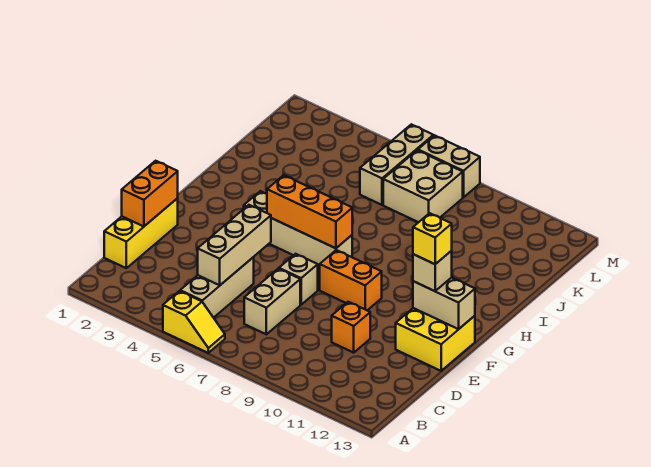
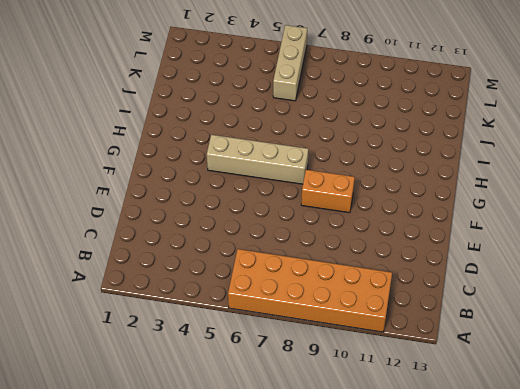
orange brick A6:B11 level 1 -> yellow slope A5:A6 level 1 top 5
none -> tan brick B5:D5 level 1
none -> yellow brick C1:E1 level 1
none -> tan brick C7:D7 level 1

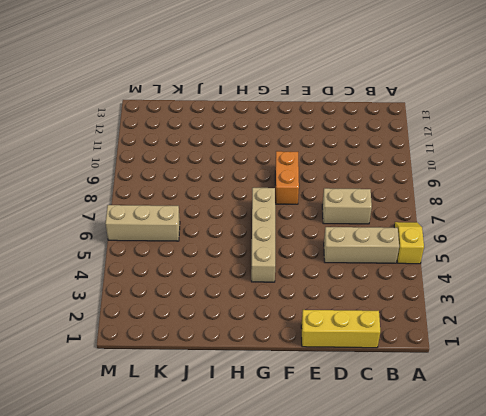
none -> orange brick D10 level 1
none -> tan brick E7 level 1
none -> yellow brick E12:F13 level 1

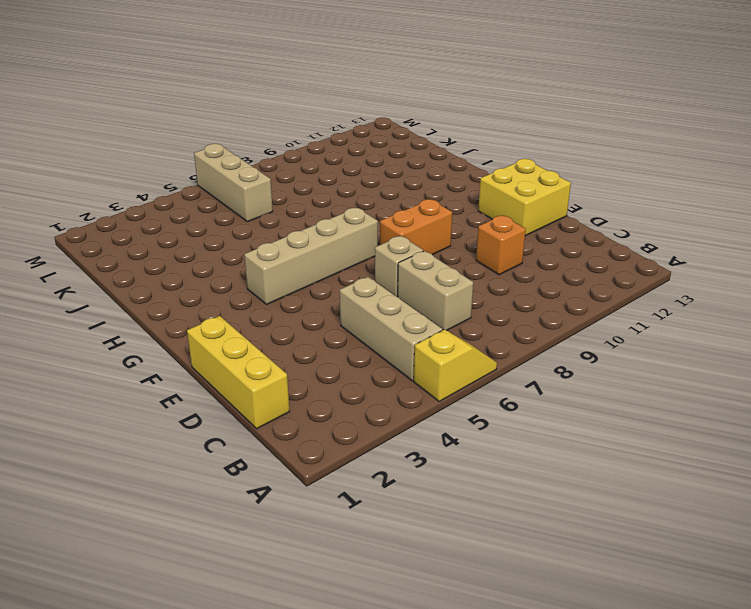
none -> tan brick K7:L8 level 1
none -> tan brick M7:M8 level 1
none -> tan brick C5:E5 level 2

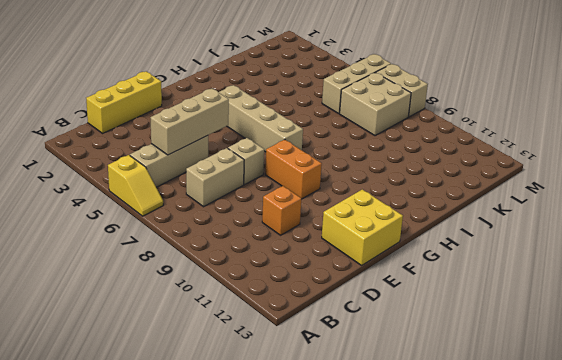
none -> orange brick D1:E1 level 2
none -> tan brick F12:F13 level 2
none -> orange brick G5:G7 level 2

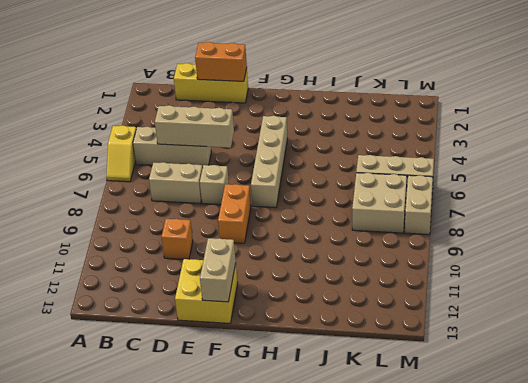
none -> orange brick G5:G7 level 2
none -> tan brick F12 level 3
none -> yellow brick F12 level 4

